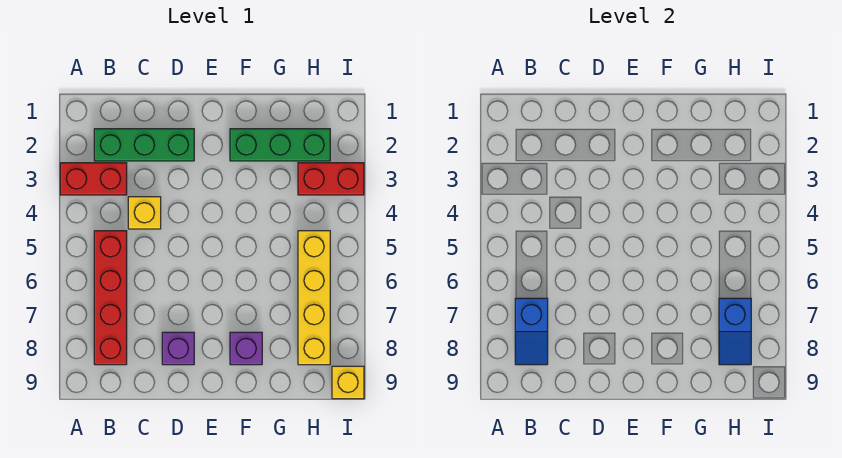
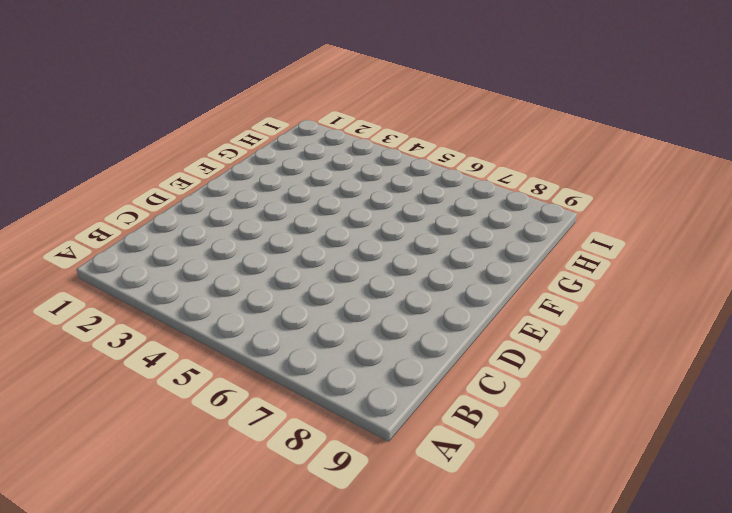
none -> red brick A3:B3 level 1
none -> green brick B2:D2 level 1
none -> red brick B5:B8 level 1

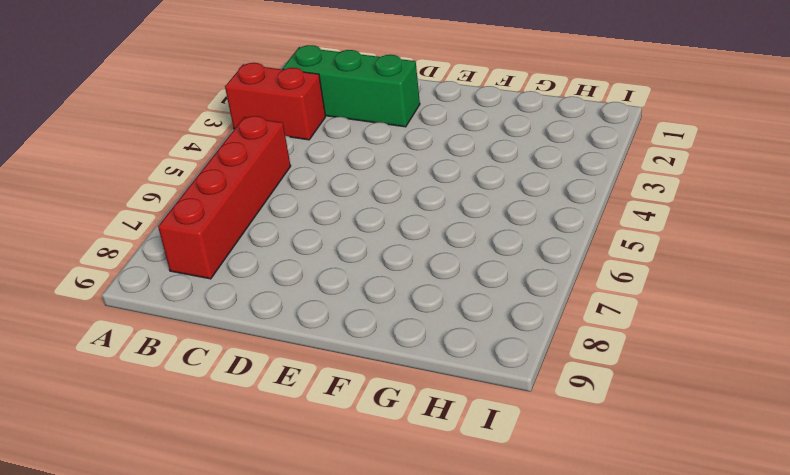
none -> yellow brick C4 level 1
none -> purple brick D8 level 1
none -> green brick F2:H2 level 1

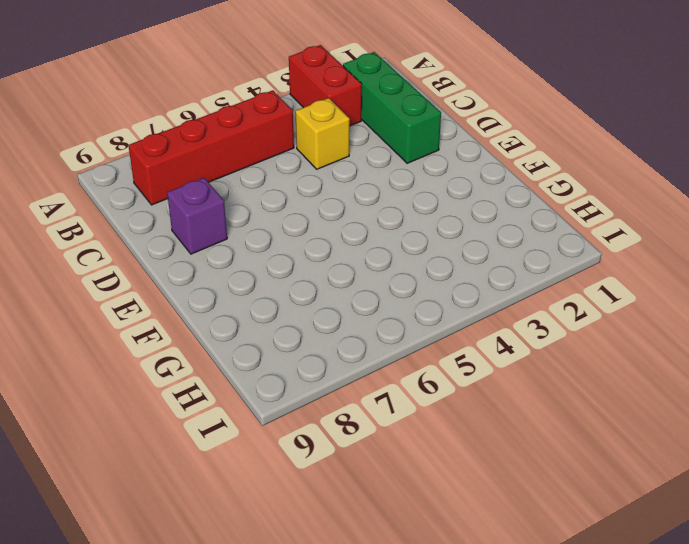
none -> green brick F2:H2 level 1
none -> purple brick F8 level 1
none -> red brick H3:I3 level 1

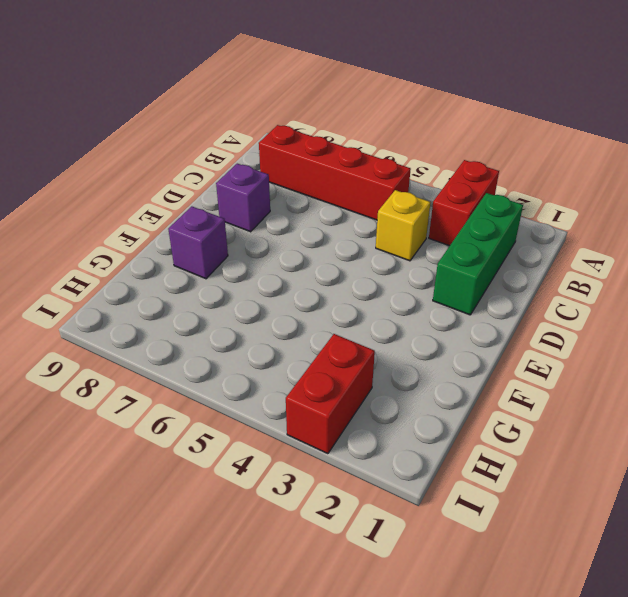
none -> green brick F2:H2 level 1
none -> yellow brick H5:H8 level 1
none -> yellow brick I9 level 1

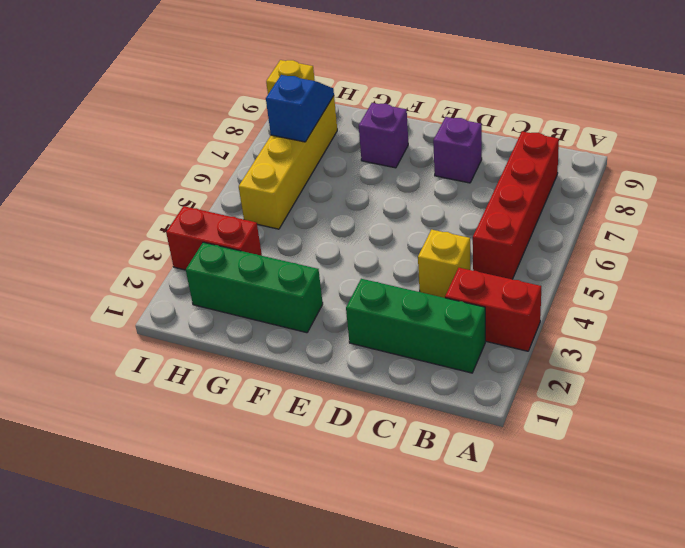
none -> blue slope B7:B8 level 2 top 7

